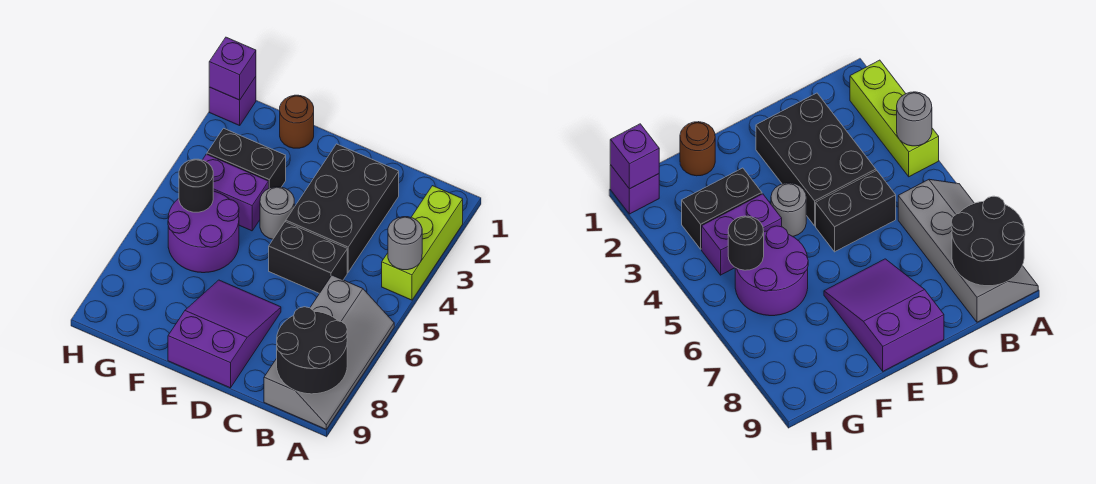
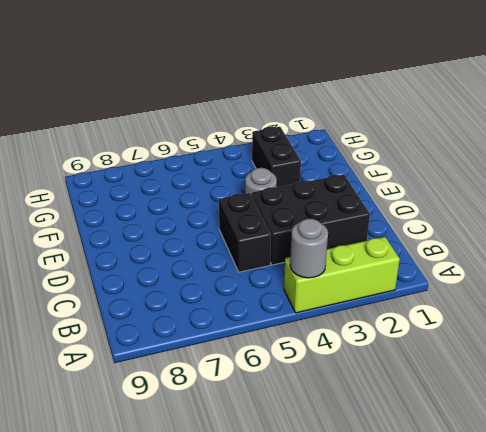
none -> grey slope A6:B9 level 1 top B
none -> purple slope D7:E9 level 1 top 9
none -> brown round brick F1 level 1

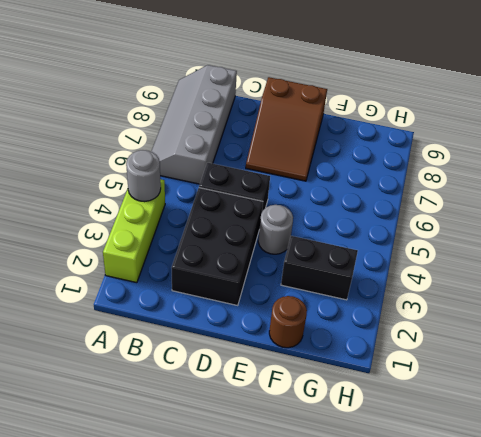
brown slope D7:E9 level 1 top 9 -> purple slope D7:E9 level 1 top 9
none -> purple brick F4:G4 level 1
none -> purple round brick F5:G6 level 1
none -> purple brick H1 level 1

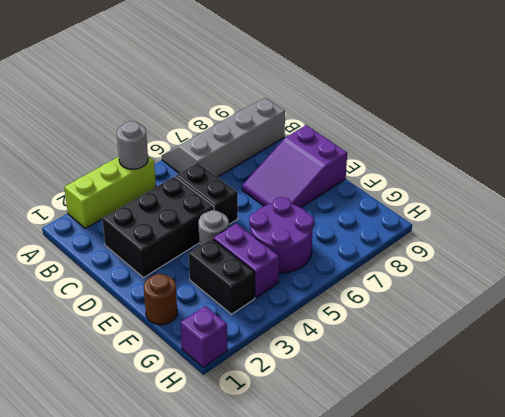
none -> black round brick A8:B9 level 2
none -> black round brick G5 level 2
none -> purple brick H1 level 2

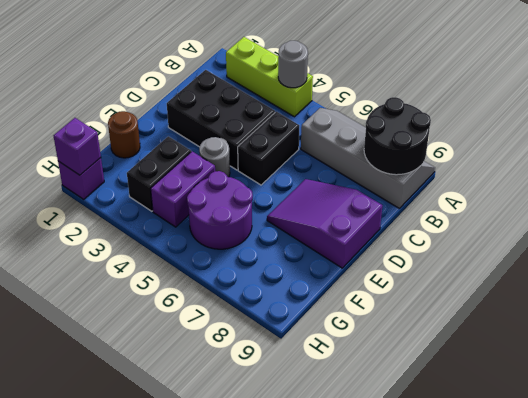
none -> black round brick G5 level 2

